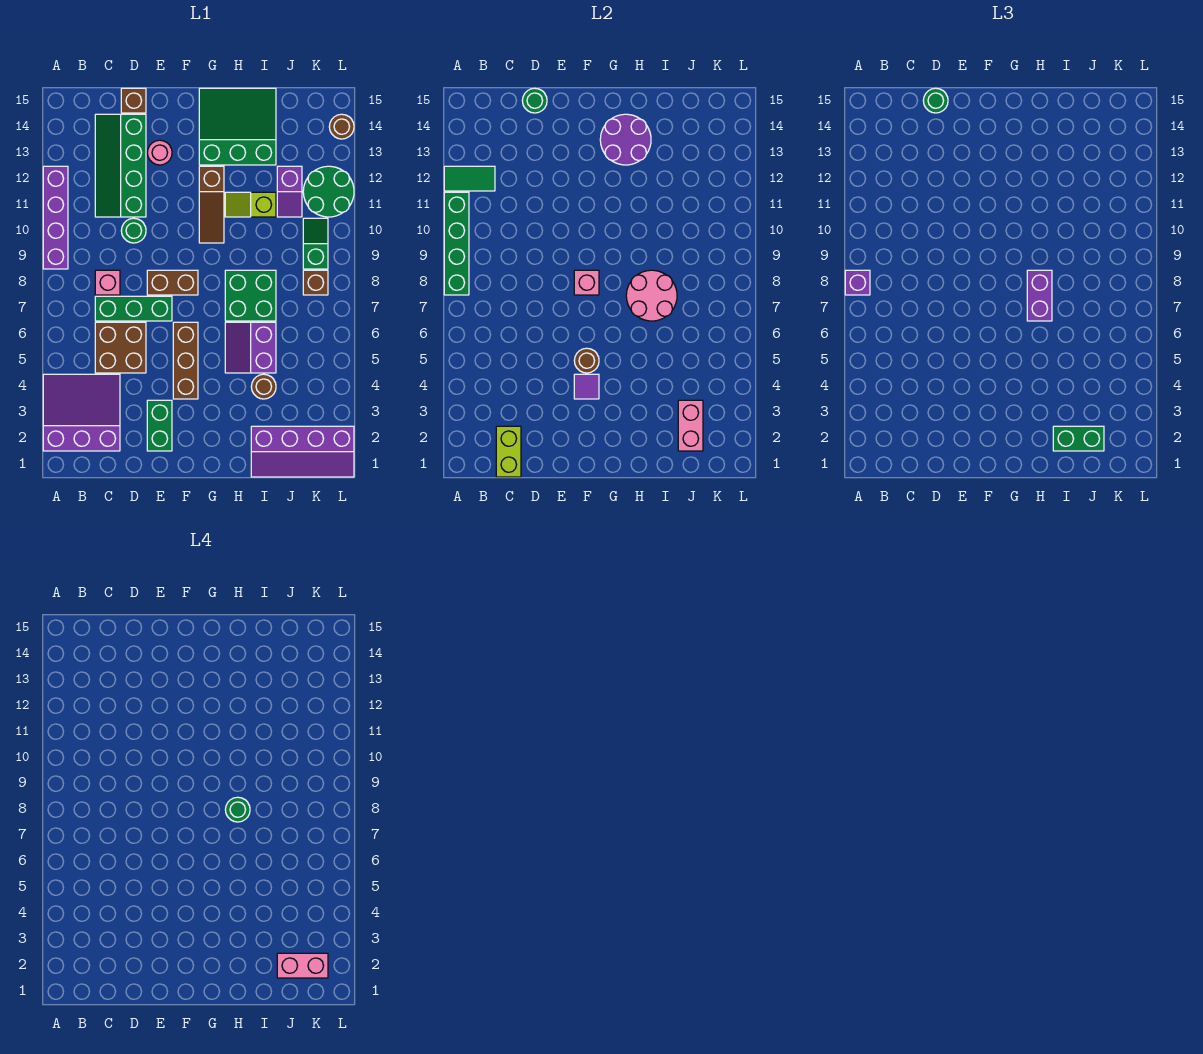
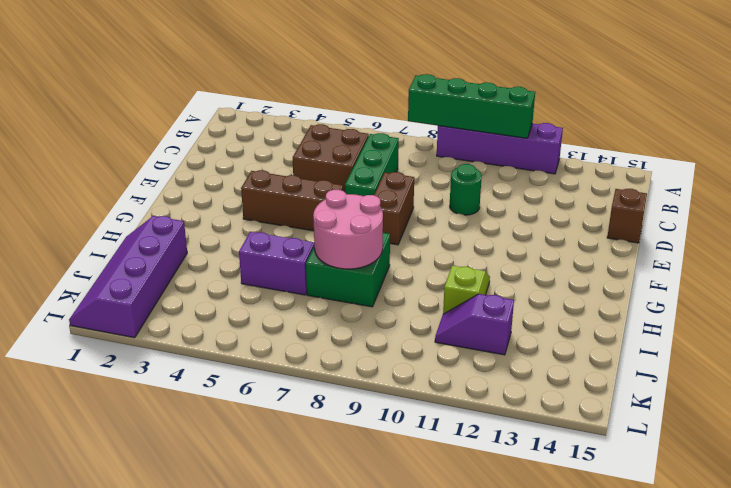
none -> purple slope A2:C4 level 1 top 2
none -> pink brick C8 level 1
none -> green slope C11:D14 level 1 top D
none -> green brick E2:E3 level 1

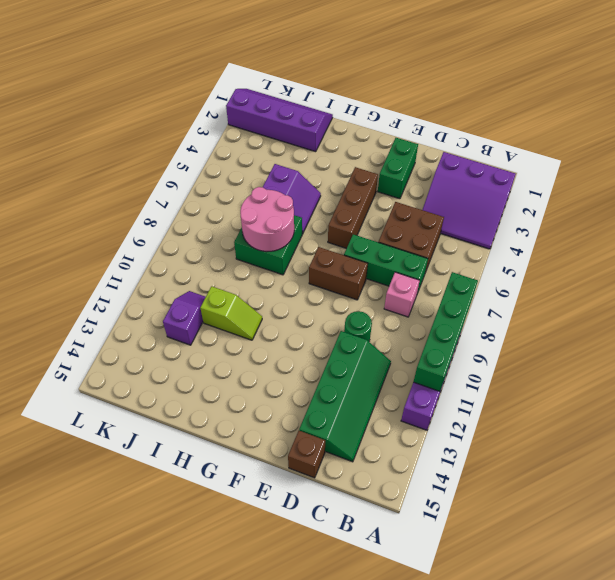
none -> pink round brick E13 level 1
none -> brown slope G10:G12 level 1 top 12
none -> green slope G13:I15 level 1 top 13
none -> brown round brick I4 level 1

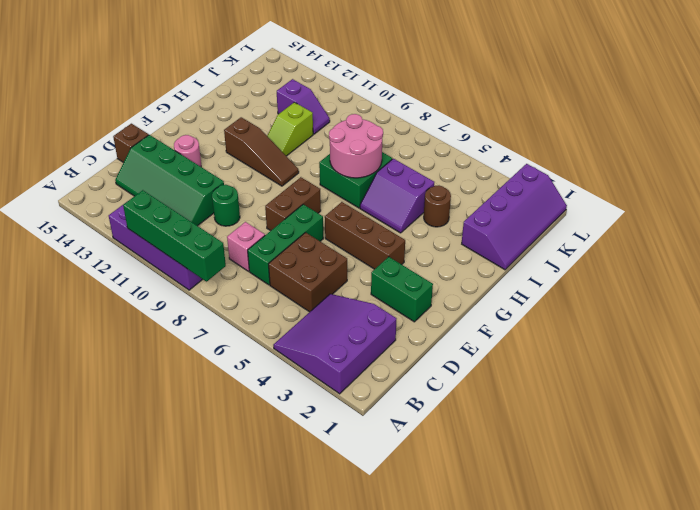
none -> green slope G13:I15 level 1 top 13
none -> brown brick K8 level 1
none -> green slope K9:K10 level 1 top 9
none -> green round brick K11:L12 level 1

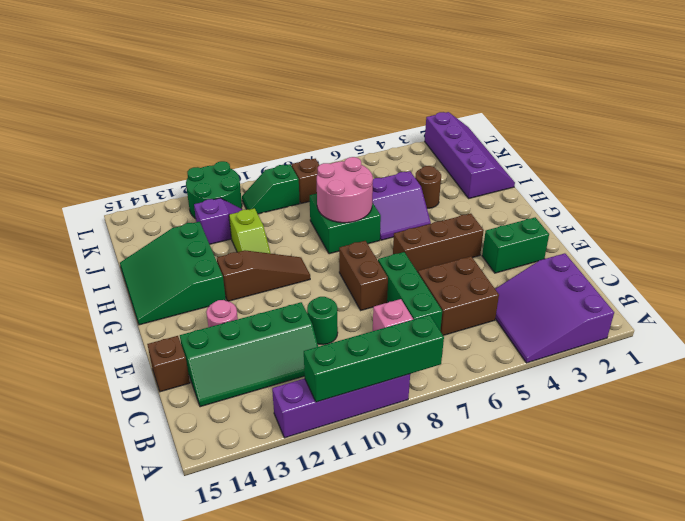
none -> brown round brick L14 level 1
none -> green tile A12:B12 level 2
none -> lime brick C1:C2 level 2
none -> green round brick D15 level 2

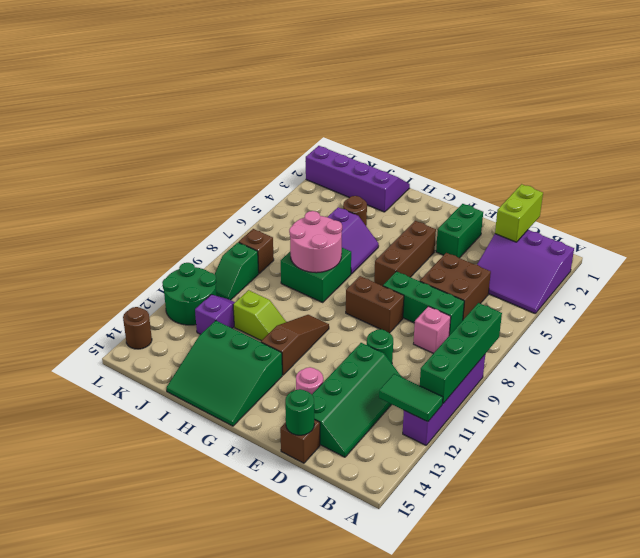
none -> purple tile F4 level 2
none -> brown round brick F5 level 2
none -> pink brick F8 level 2
none -> purple round brick G13:H14 level 2

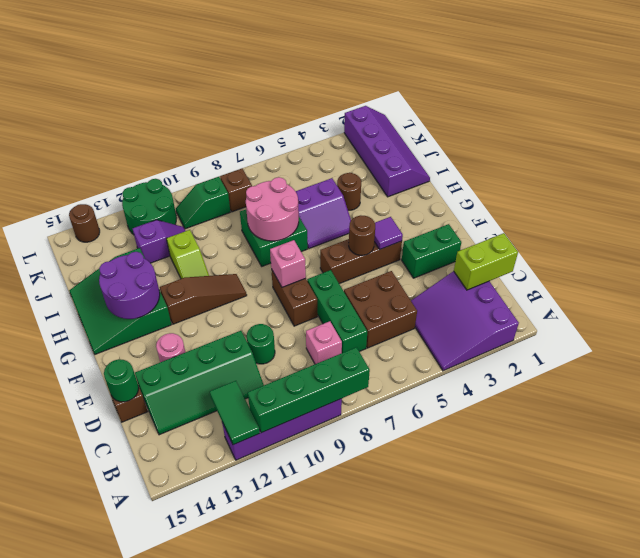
none -> pink brick J2:J3 level 2
none -> purple brick A8 level 3
none -> green round brick D15 level 3
none -> purple brick H7:H8 level 3

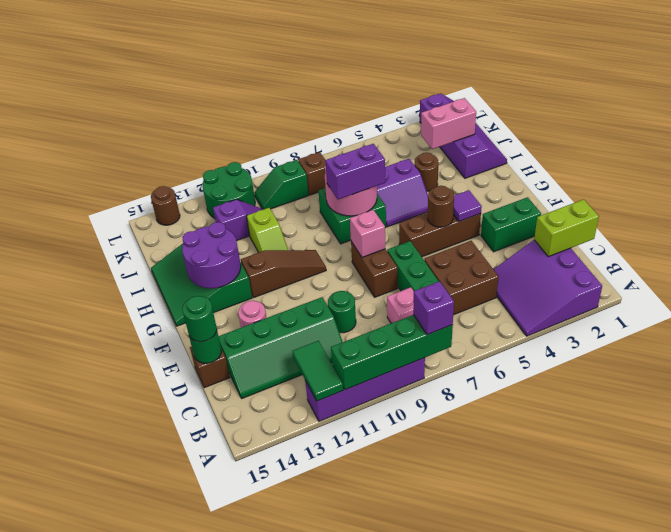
none -> green brick I2:J2 level 3
none -> green round brick H8 level 4
none -> pink brick J2:K2 level 4

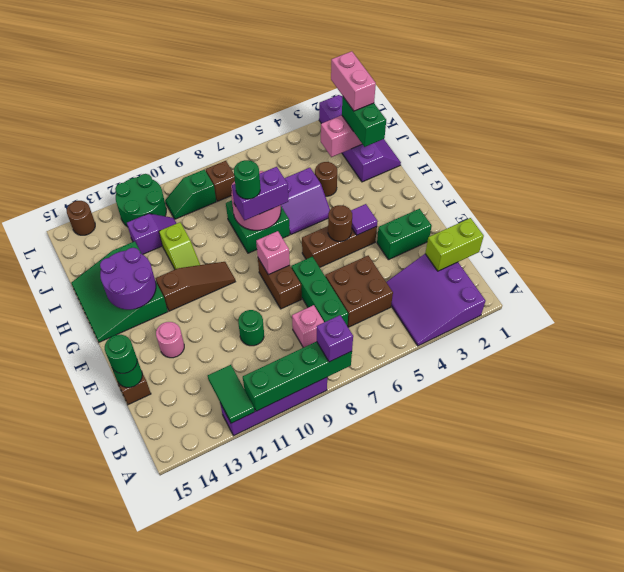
none -> green slope C11:D14 level 1 top D

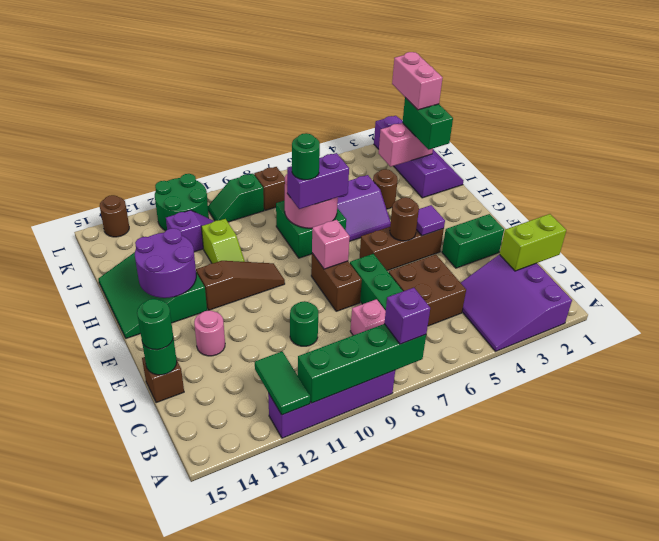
none -> green slope C11:D14 level 1 top D

